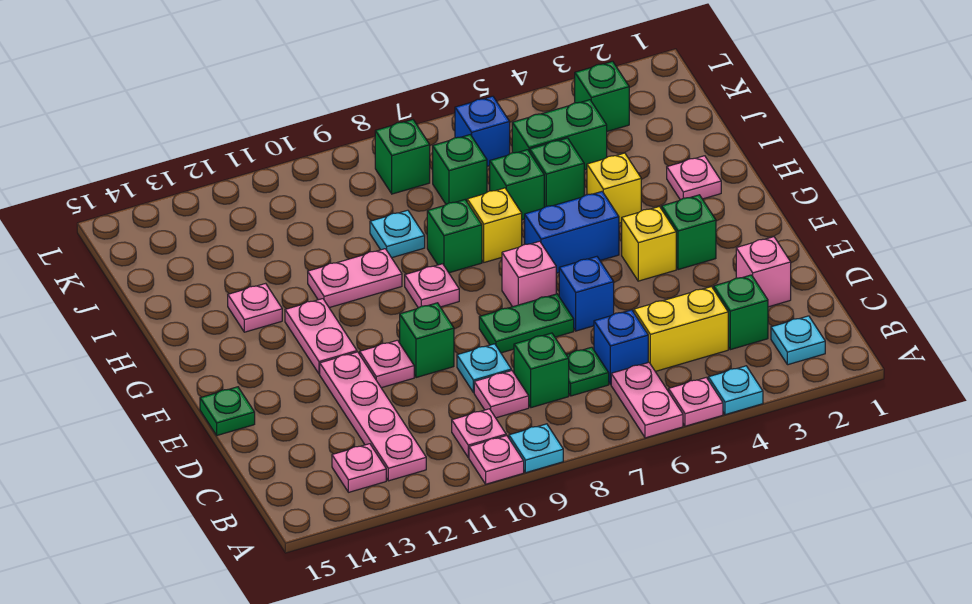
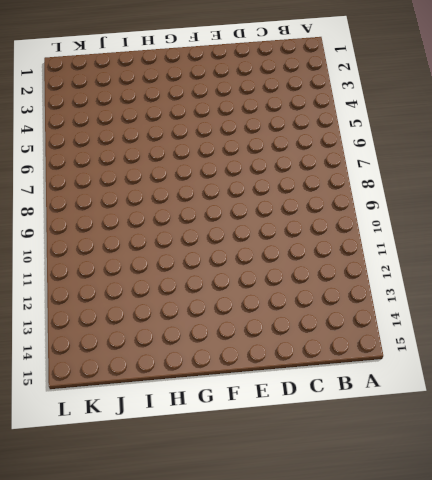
none -> cyan plate A4 level 1
none -> pink plate A5 level 1
none -> pink plate A6:B6 level 1
none -> cyan plate A9 level 1

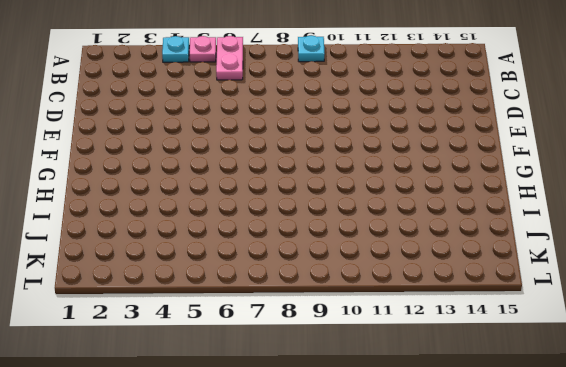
none -> pink plate A10 level 1
none -> cyan plate B2 level 1
none -> pink plate B10 level 1
none -> pink plate B12:E12 level 1

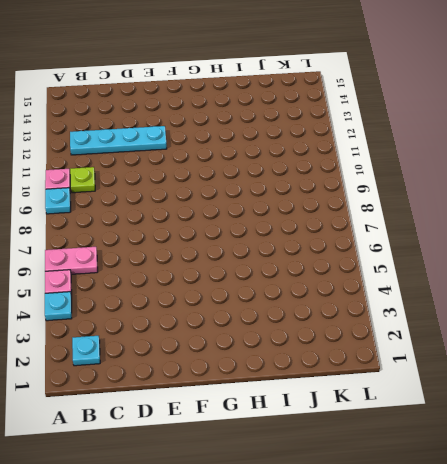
lime plate B10 level 1 -> pink plate B10 level 1
cyan plate B12:E12 level 1 -> pink plate B12:E12 level 1
none -> pink plate B13 level 1
none -> green brick C3 level 1
none -> yellow brick C4:C5 level 1
none -> blue brick C6 level 1

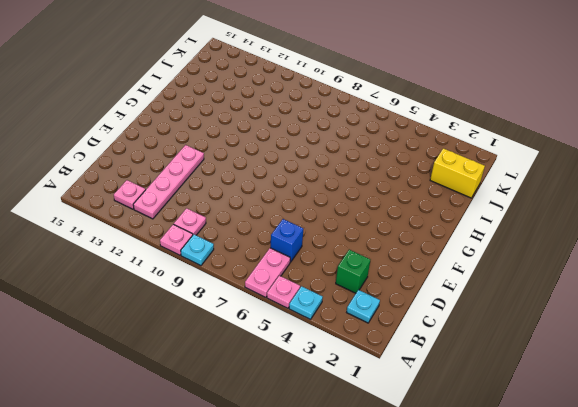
yellow brick J1:J2 level 1 -> yellow brick C4:C5 level 1
none -> green plate C7 level 1
none -> green brick C8 level 1
none -> pink plate C9 level 1
none -> pink brick D2 level 1

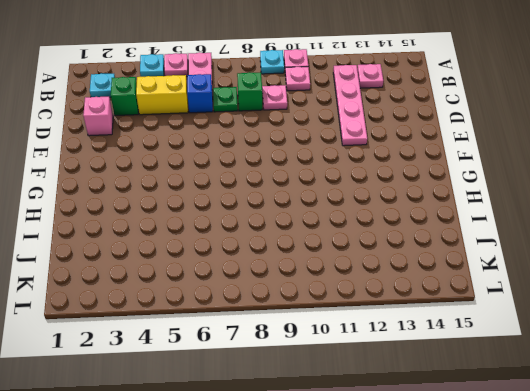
none -> cyan plate D9 level 1
none -> blue brick E6 level 1
none -> green plate E7:E8 level 1
none -> green brick E10 level 1

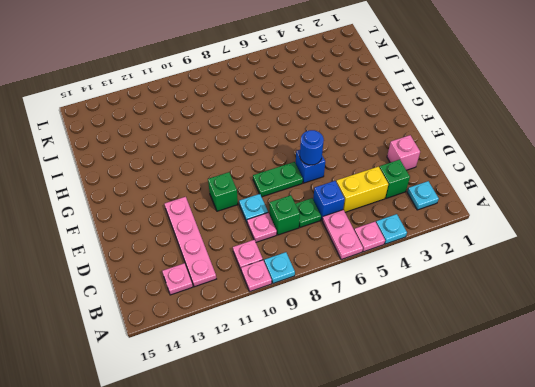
blue round brick E6 level 2 -> none
none -> pink plate E11 level 1
none -> green plate E15 level 1
none -> green brick F3 level 1
none -> yellow brick F4 level 1

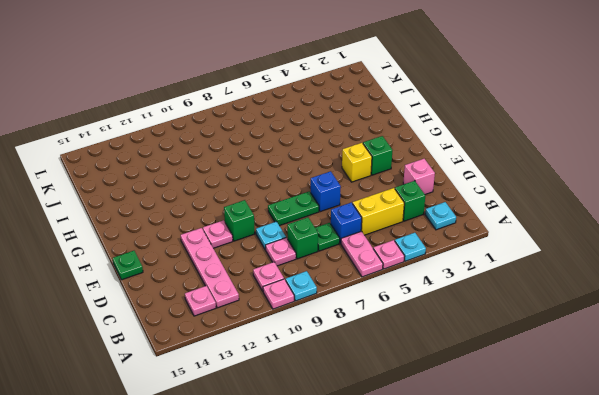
none -> pink brick F7 level 1
none -> pink plate F12:G12 level 1
none -> blue brick G5:G6 level 1
none -> pink plate G9 level 1

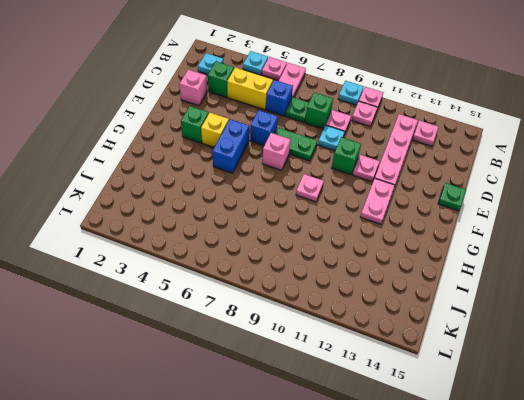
blue brick F5:G5 level 1 -> blue brick G5:G6 level 1
none -> pink plate H2 level 1
none -> yellow brick H4 level 1
none -> yellow brick H7 level 1
none -> green brick H8 level 1

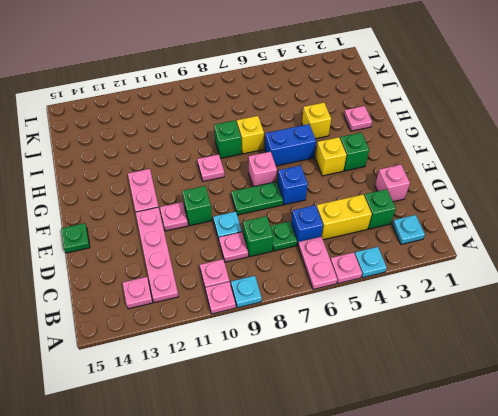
none -> pink plate H10:H11 level 1
none -> pink plate H13 level 1
none -> green brick I5 level 1
none -> green brick I6 level 1

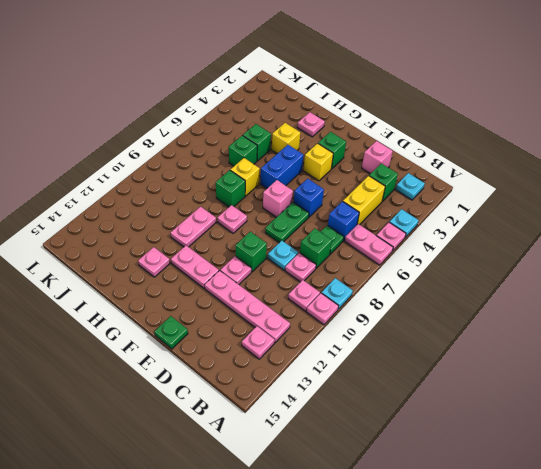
none -> cyan plate I9 level 1
none -> green brick J4:J5 level 1
none -> green brick J7 level 1
none -> green brick K3 level 1

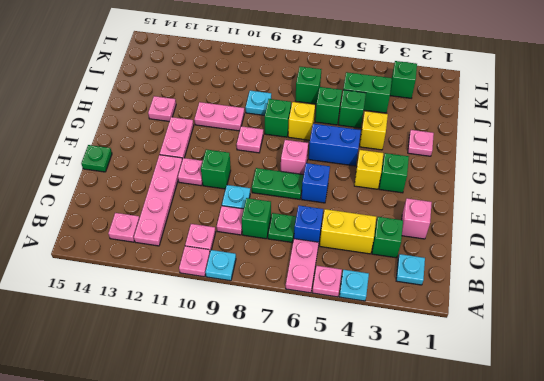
none -> blue brick K6 level 1
none -> green brick K8 level 1

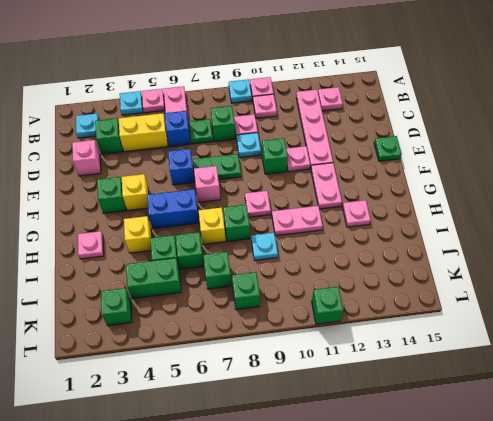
green brick L11 level 1 -> none
none -> blue brick K6 level 1

